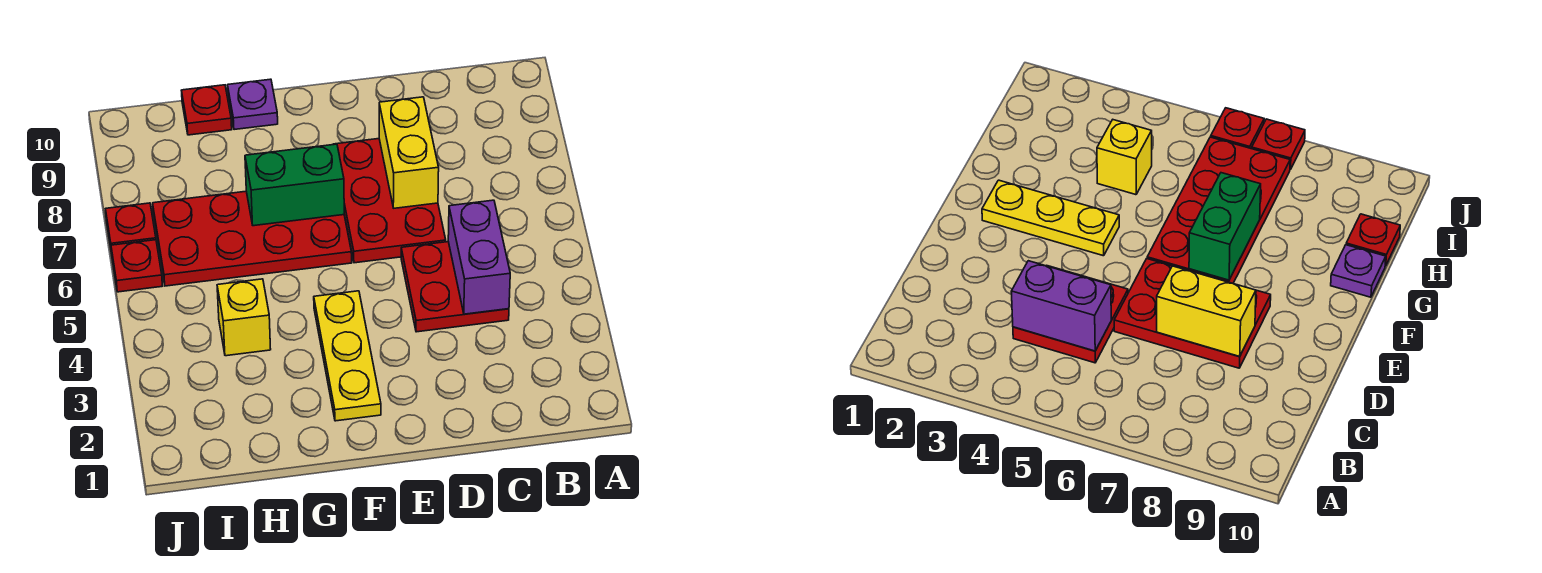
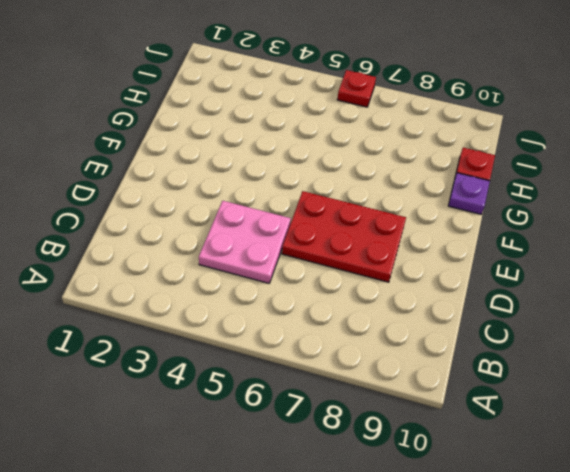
pink plate C4:D5 level 1 -> red plate C4:D5 level 1
none -> yellow plate F2:F4 level 1
none -> red plate F6:I7 level 1
none -> yellow brick H4 level 1

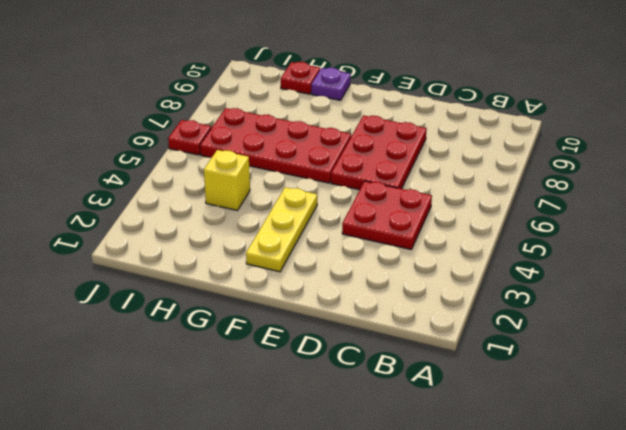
none -> red plate J7 level 1
none -> purple brick C4:C5 level 2
none -> yellow brick D7:D8 level 2

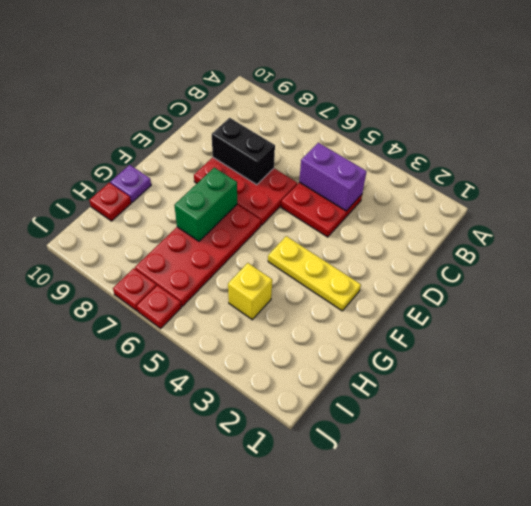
black brick D7:D8 level 2 -> yellow brick D7:D8 level 2

